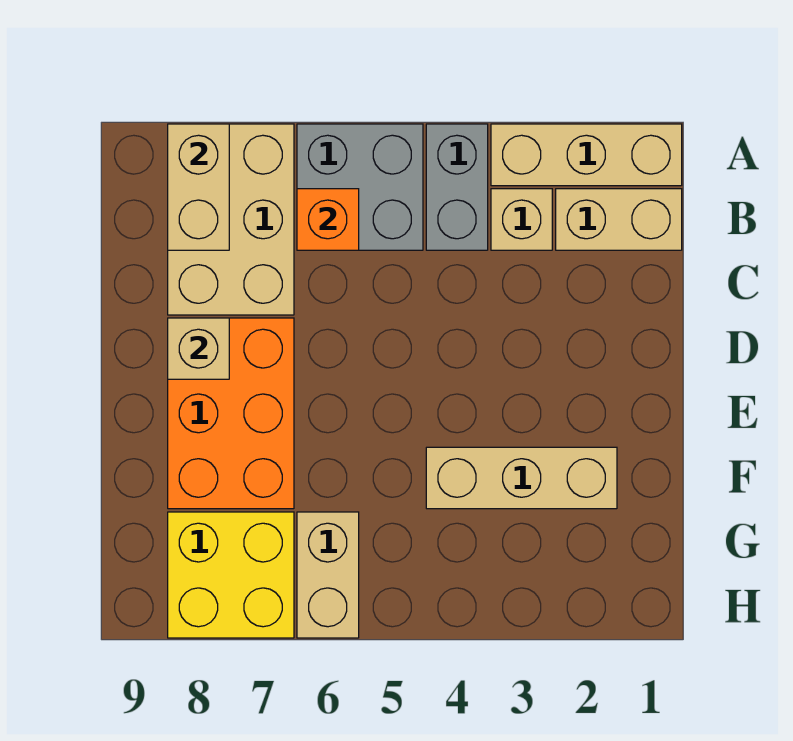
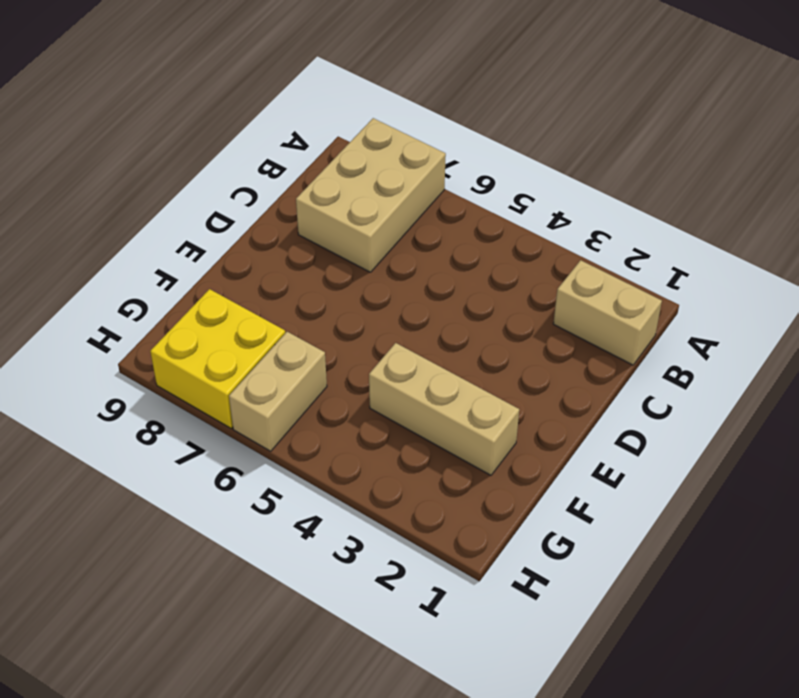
none -> tan brick A1:A3 level 1
none -> grey brick A4:B4 level 1
none -> grey brick A5:B6 level 1

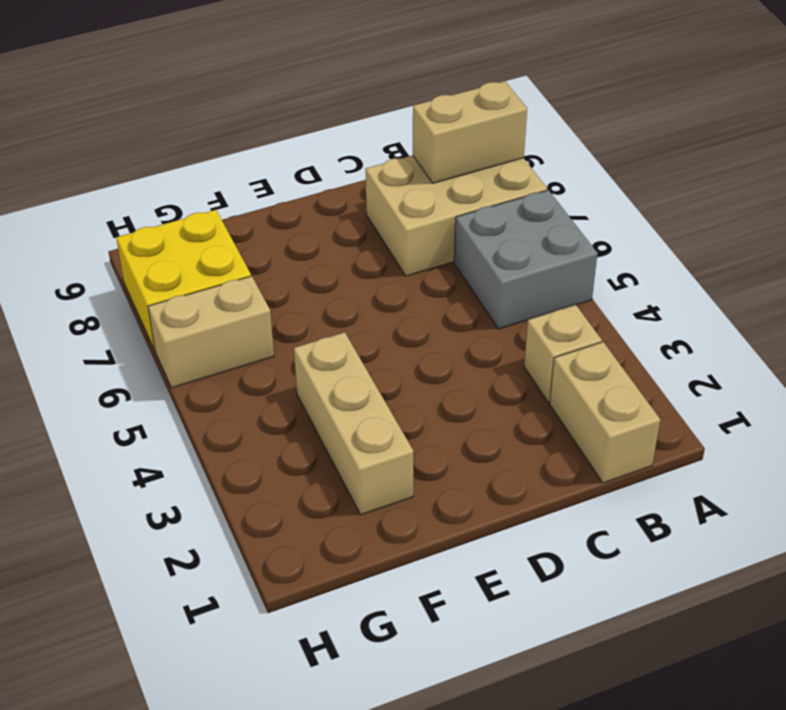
none -> tan brick A1:A3 level 1
none -> grey brick A4:B4 level 1
none -> orange brick D7:F8 level 1

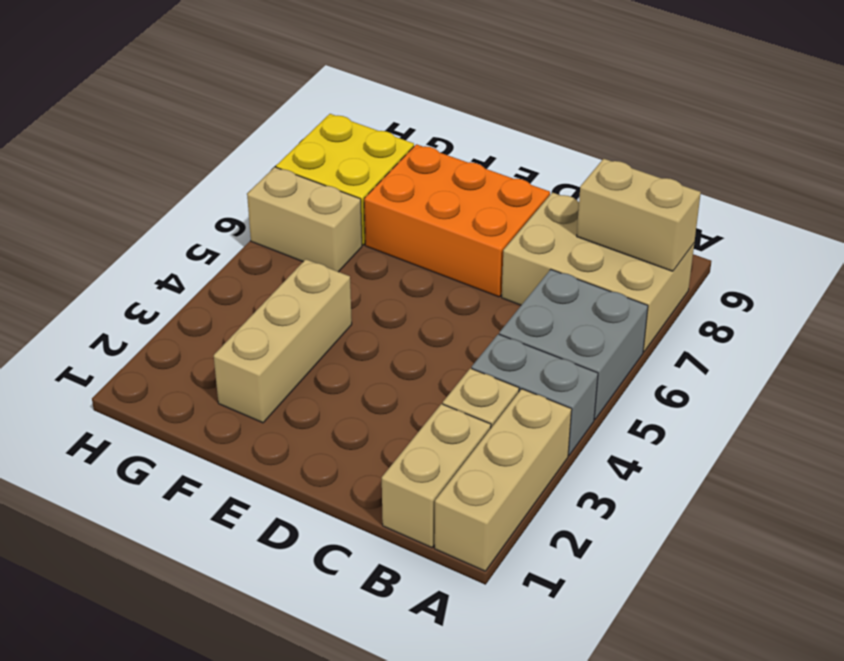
none -> orange brick B6 level 2
none -> tan brick D8 level 2

